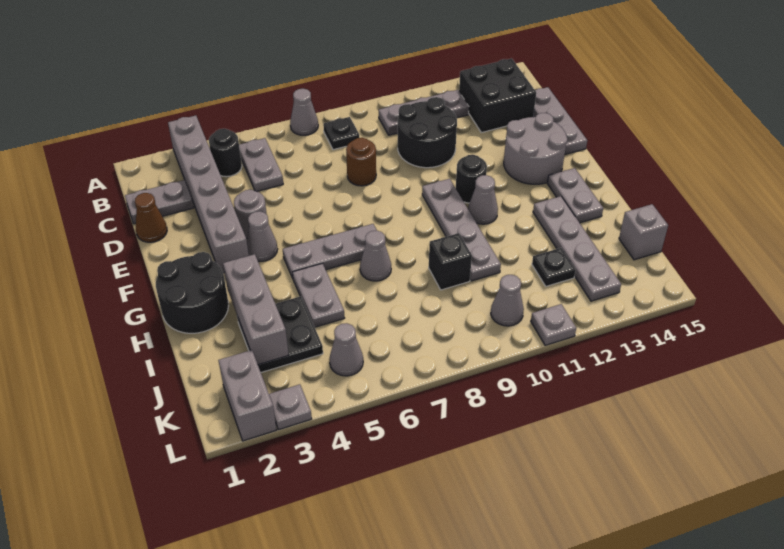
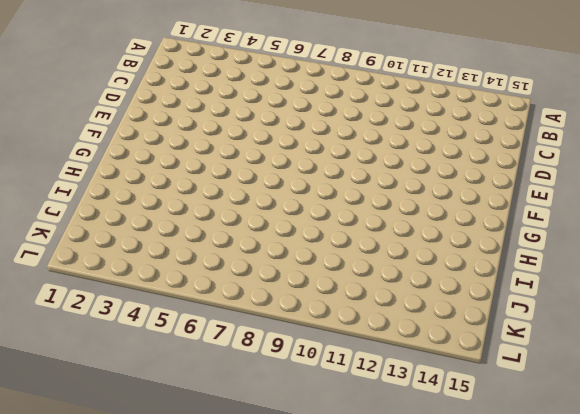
none -> grey brick A3:F3 level 1
none -> grey cone A7 level 1
none -> black round brick B4 level 1
none -> grey plate B5:C5 level 1

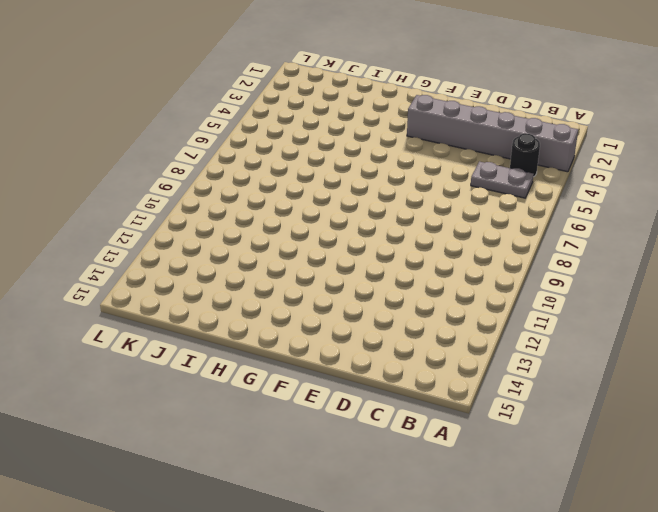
none -> grey cone A7 level 1
none -> black plate B8 level 1
none -> grey plate B10:B12 level 1
none -> black brick B13:C14 level 1

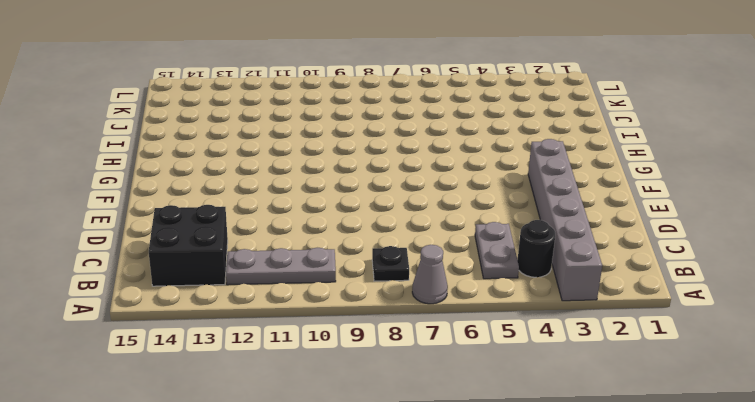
none -> grey plate C1:C2 level 1
none -> black round brick C10:D11 level 1
none -> grey plate C15:E15 level 1
none -> brown cone D1 level 1

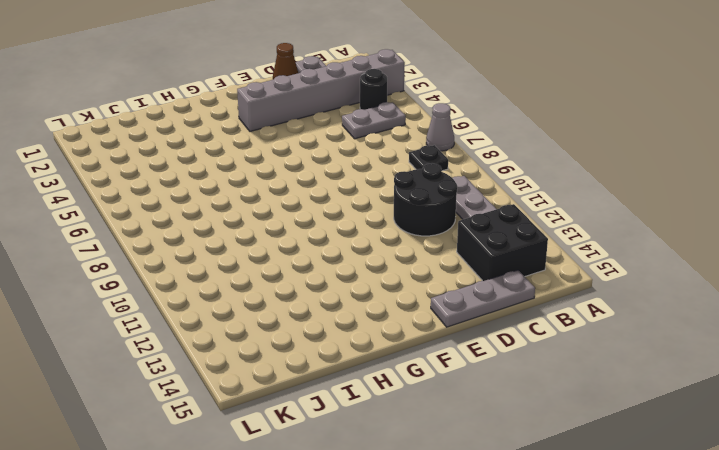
none -> brown round brick D8 level 1
none -> grey round brick E4 level 1
none -> grey round brick E13:F14 level 1
none -> grey cone F4 level 1

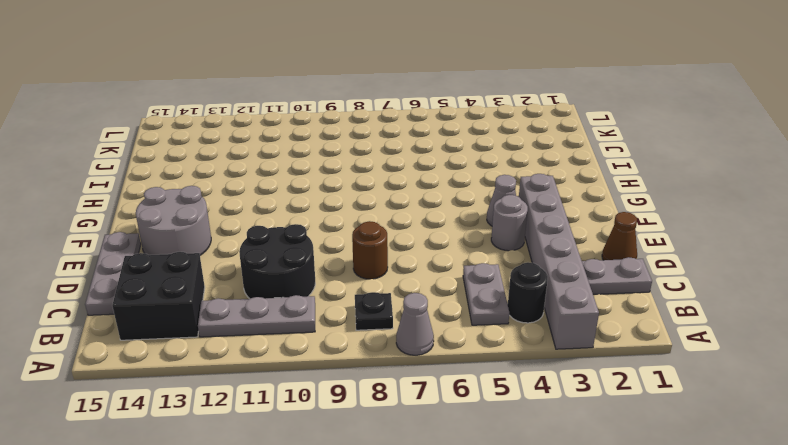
none -> grey plate F10:I10 level 1
none -> black round brick F11 level 1
none -> black round brick G1:H2 level 1
none -> grey plate G5:G7 level 1

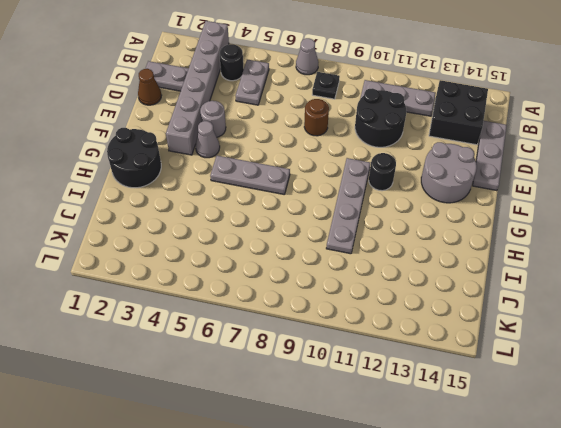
none -> grey cone G11 level 1
none -> grey plate G14:H14 level 1
none -> grey plate H5:I5 level 1
none -> grey cone H7 level 1

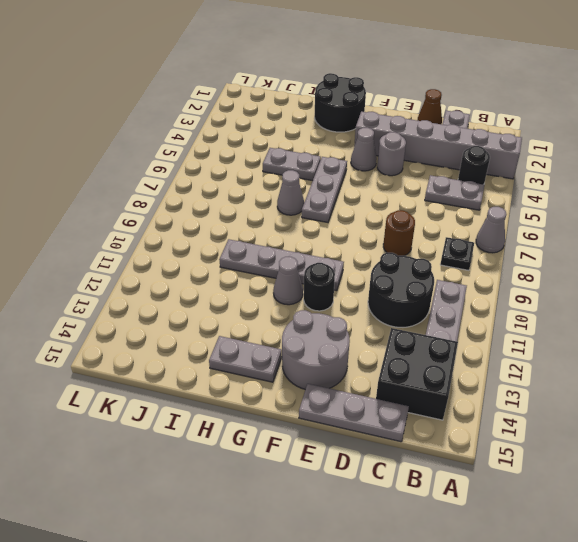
none -> grey plate H13:K13 level 1
none -> black plate I3:J4 level 1
none -> black brick I9 level 1
none -> black plate J12 level 1

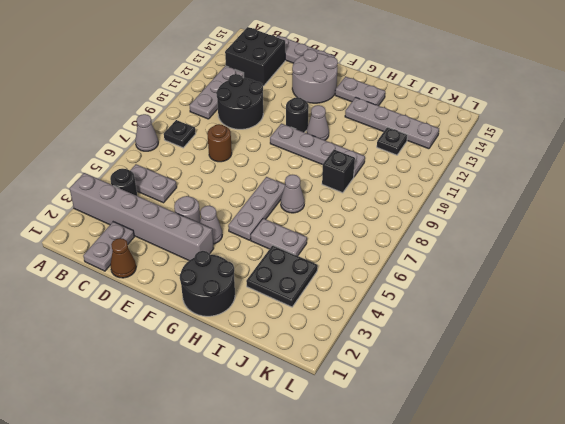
none -> grey brick J15 level 1
none -> grey brick K2:L2 level 1
none -> grey cone K5 level 1
none -> grey cone K10 level 1

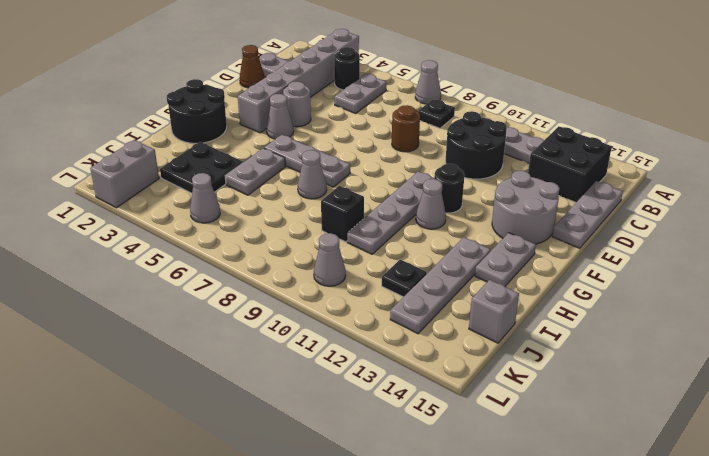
none -> grey plate L3 level 1
none -> grey plate L11 level 1
none -> grey brick H3:J3 level 2

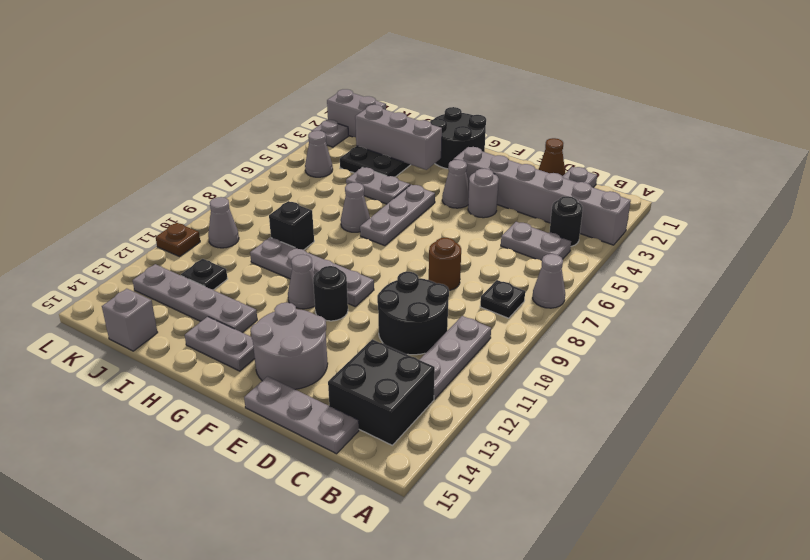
brown plate L11 level 1 -> grey plate L11 level 1

